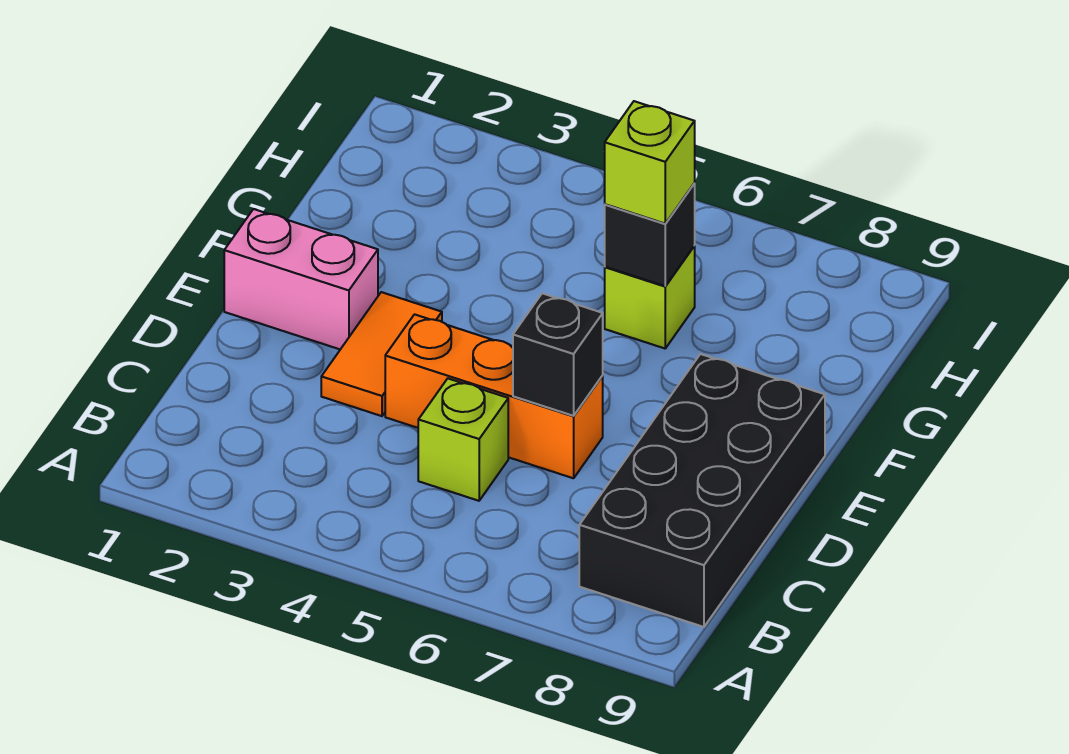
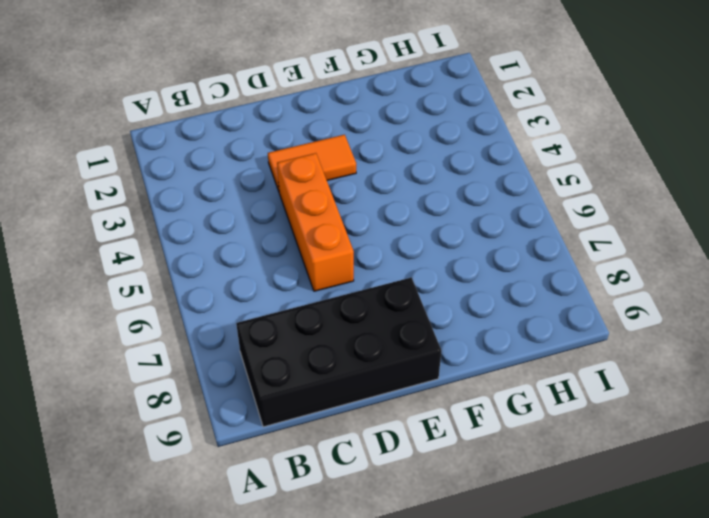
none -> lime brick C5 level 1
none -> pink brick E1:E2 level 1

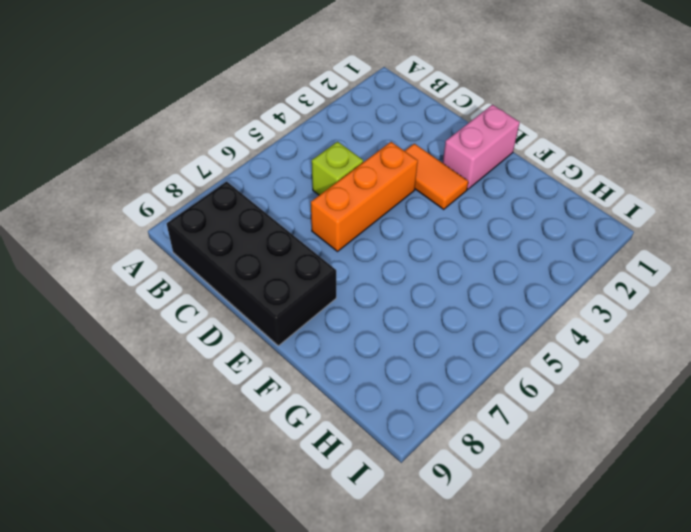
none -> lime brick G6 level 1
none -> black brick D6 level 2

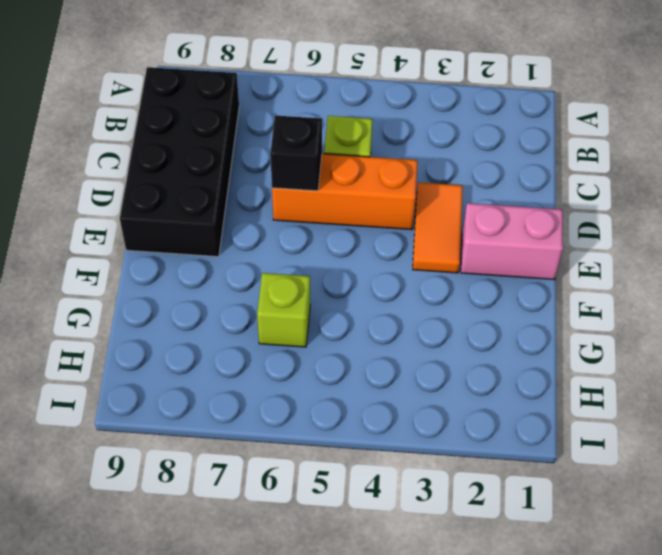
none -> black brick G6 level 2
none -> lime brick G6 level 3

